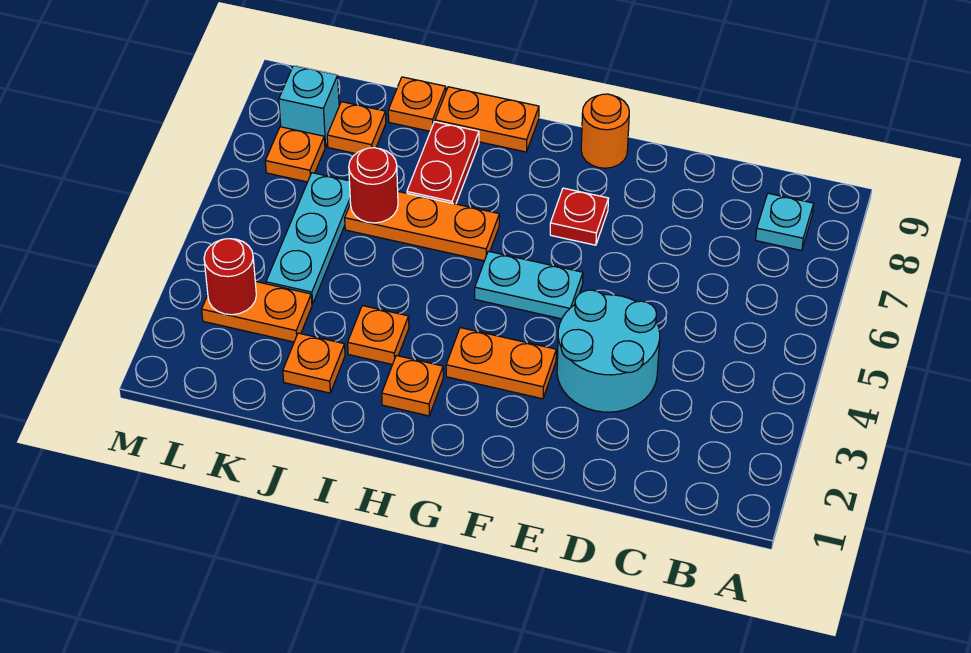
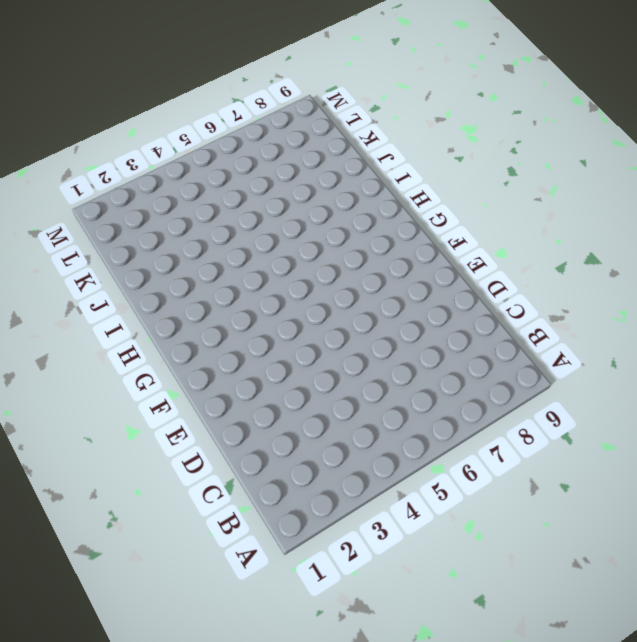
none -> cyan plate B8 level 1
none -> cyan round brick D3:E4 level 1
none -> orange plate F3:G3 level 1

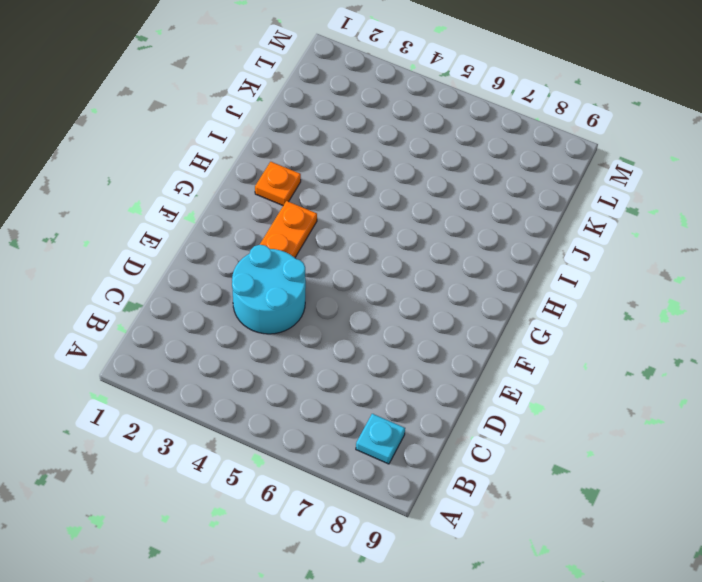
none -> cyan plate F5:G5 level 1
none -> red plate F7 level 1
none -> orange round brick F9 level 1

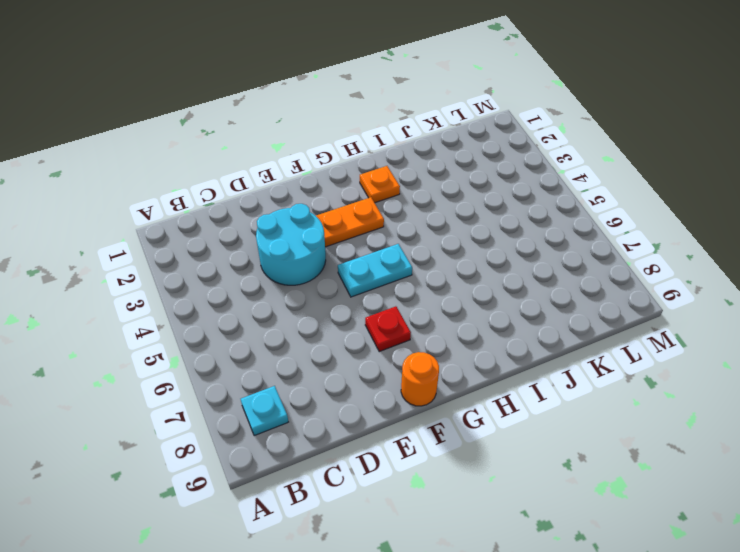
none -> orange plate H6:J6 level 1
none -> orange plate H9:I9 level 1
none -> orange plate I3 level 1

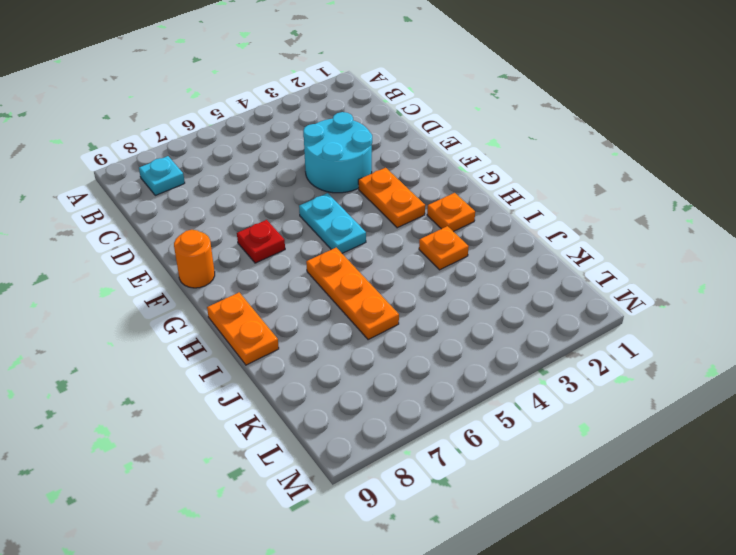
none -> red plate I7:I8 level 1
none -> orange plate J2 level 1
none -> orange plate J9 level 1

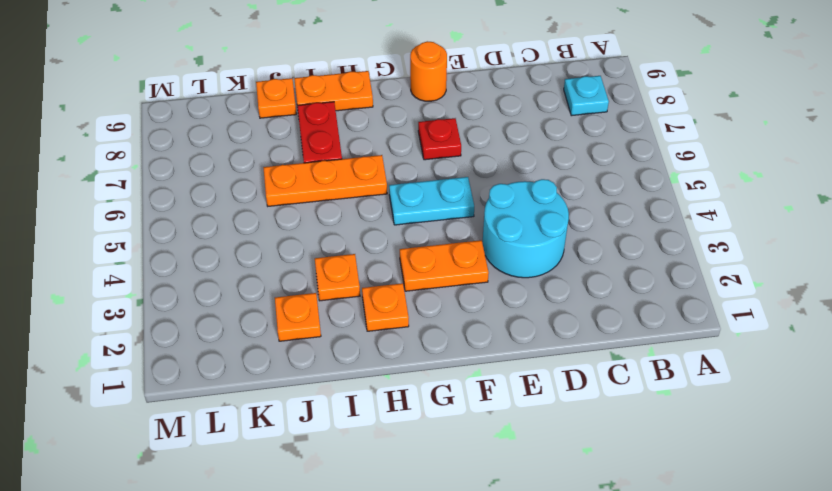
none -> orange plate K3:L3 level 1
none -> cyan plate K4:K6 level 1
none -> orange plate K8 level 1

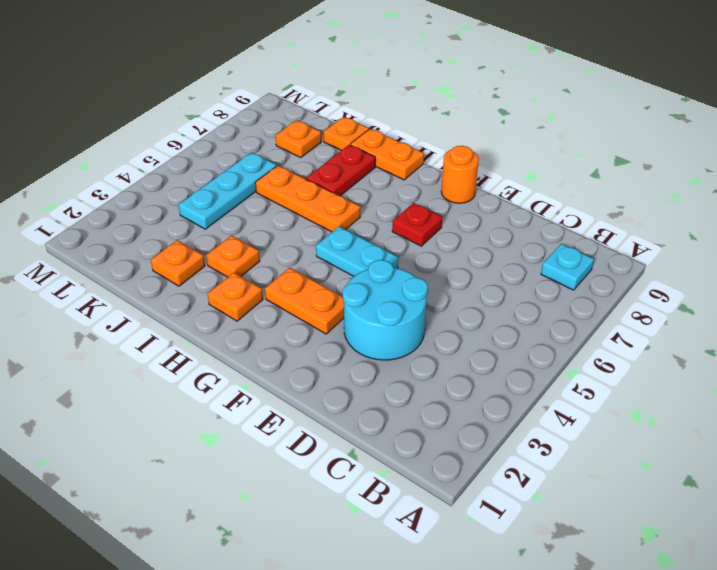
none -> orange plate K3:L3 level 1
none -> orange plate L7 level 1
none -> cyan brick L8 level 1

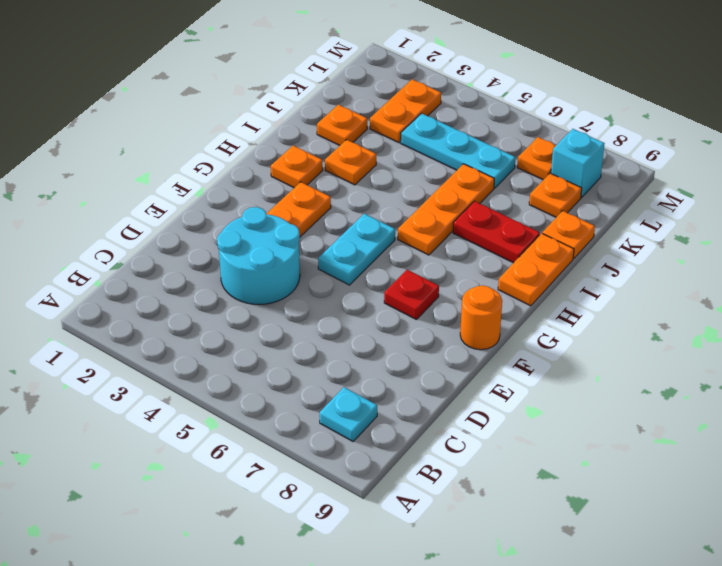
none -> red round brick J6 level 2
none -> red round brick L3 level 2

